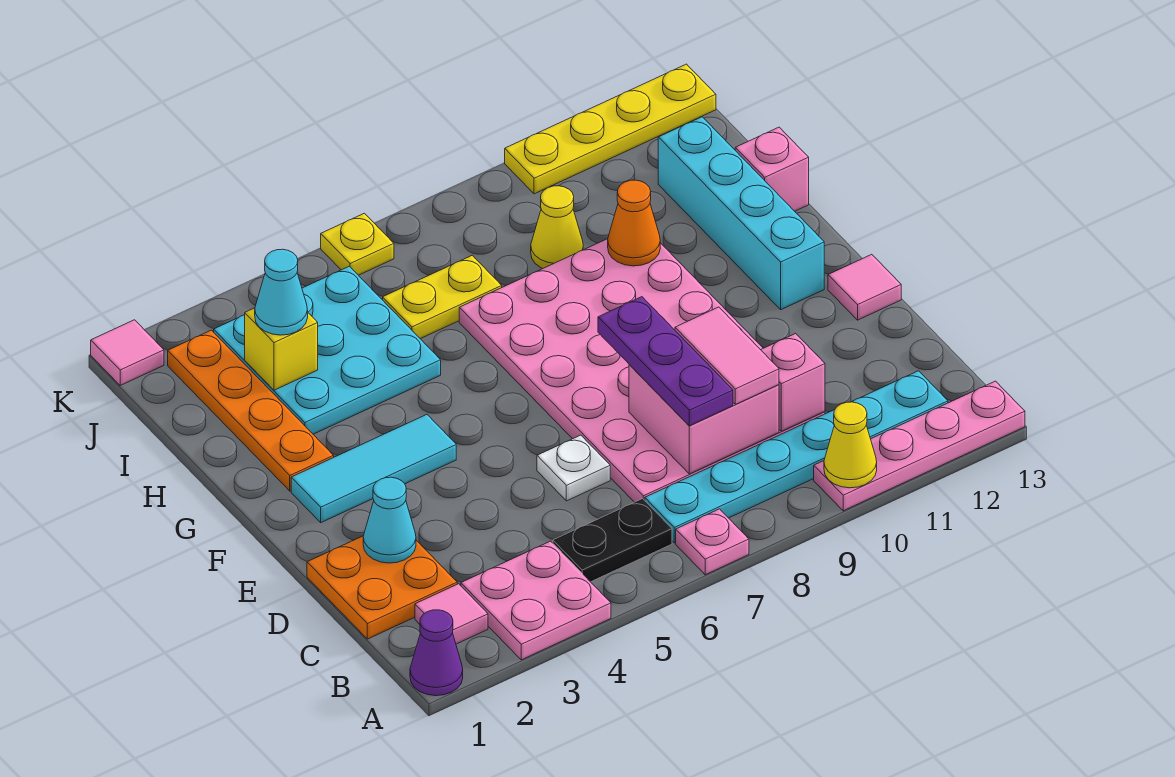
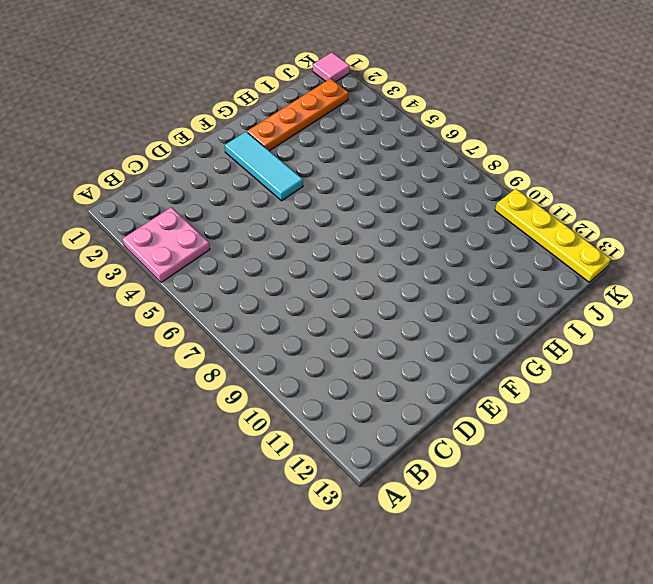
none -> purple cone A1 level 1
none -> pink plate A7 level 1
none -> pink plate A10:A13 level 1
none -> pink tile B2 level 1

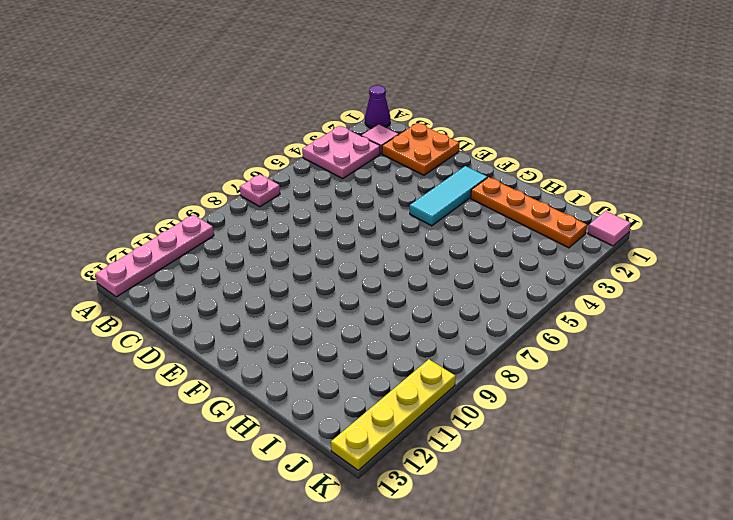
none -> black plate B5:B6 level 1
none -> cyan plate B7:B12 level 1
none -> pink plate C7:H10 level 1
none -> white plate D6 level 1

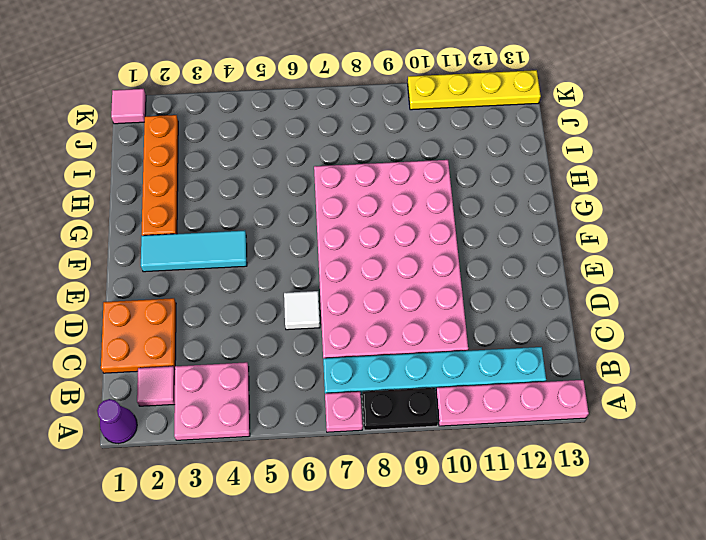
black plate A8:A9 level 1 -> black plate B5:B6 level 1
white tile D6 level 1 -> white plate D6 level 1
none -> pink tile E13 level 1
none -> cyan brick F12:I12 level 1
none -> cyan plate H3:J5 level 1
none -> pink brick H13 level 1

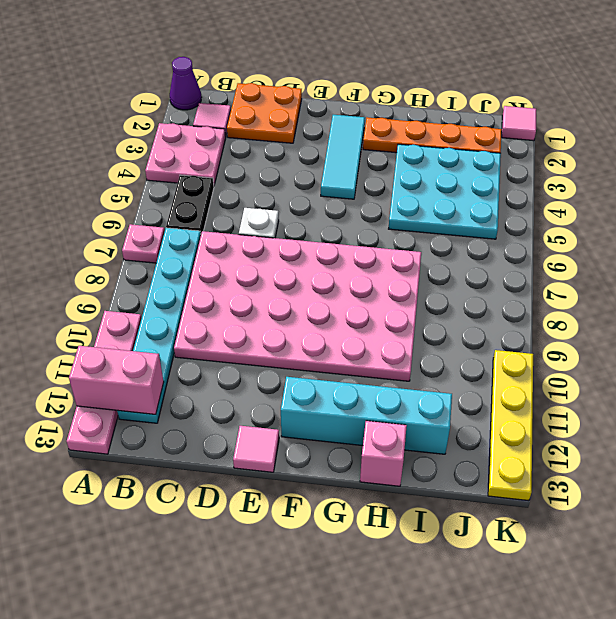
pink brick A12:B12 level 2 -> none
none -> yellow plate I6:I7 level 1
none -> yellow cone I9 level 1
none -> yellow plate K6 level 1
none -> yellow cone A10 level 2

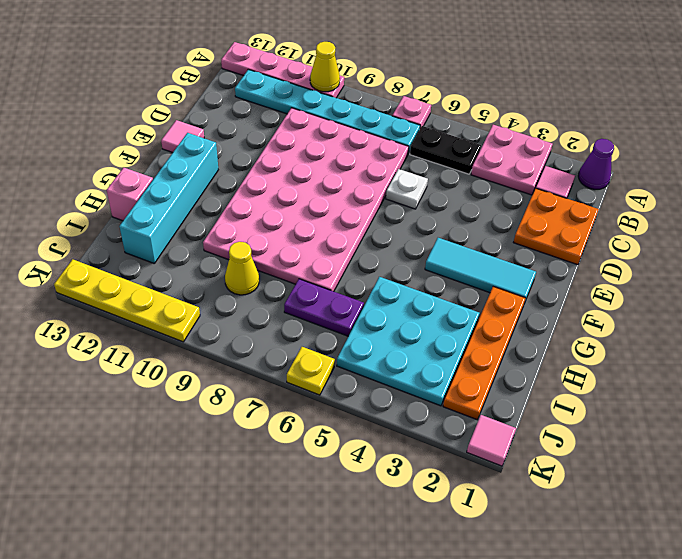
purple plate I6:I7 level 1 -> yellow plate I6:I7 level 1
none -> pink brick C8:D9 level 2
none -> pink brick C10 level 2
none -> cyan cone D2 level 2
none -> orange cone H10 level 2

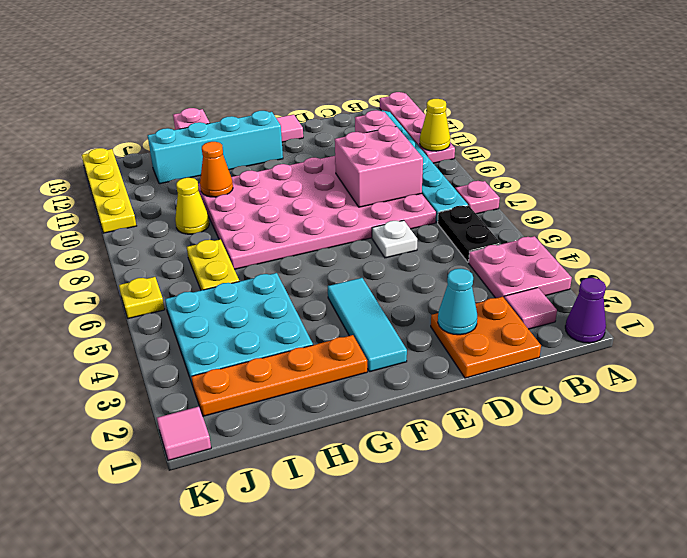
none -> yellow brick I3 level 2
none -> purple plate C8:E8 level 3
none -> pink tile C9:D9 level 3
none -> cyan cone I3 level 3

